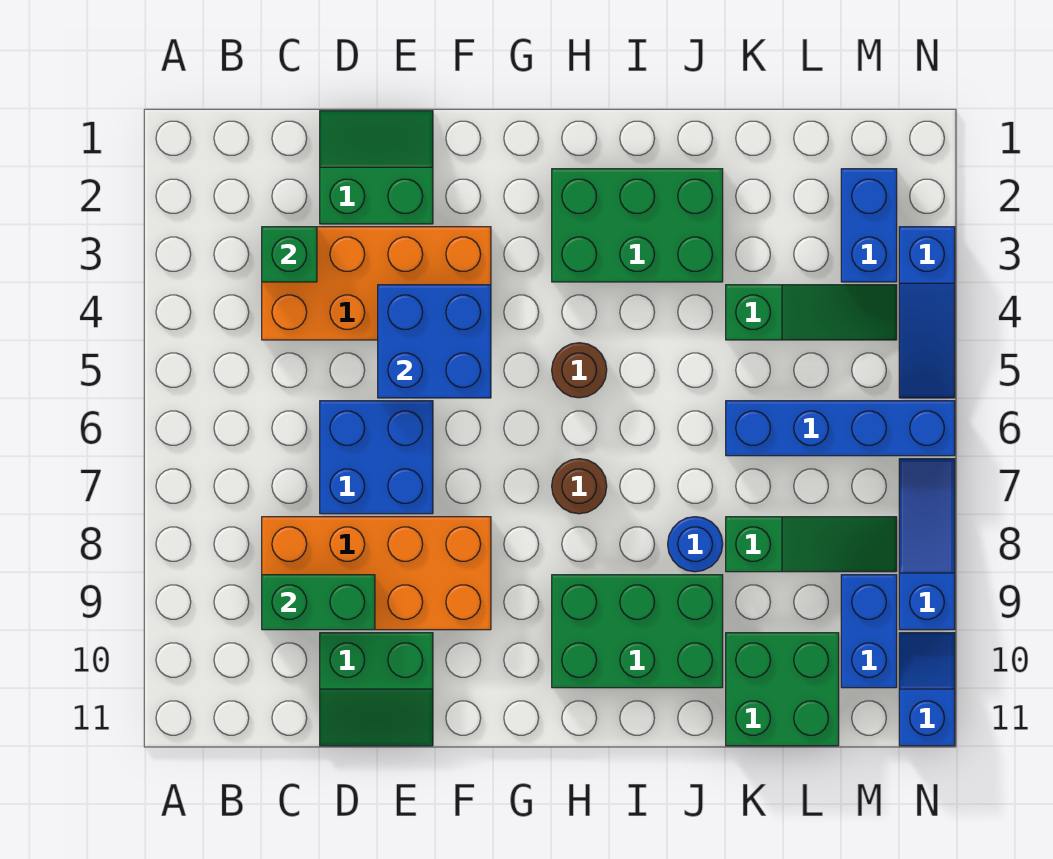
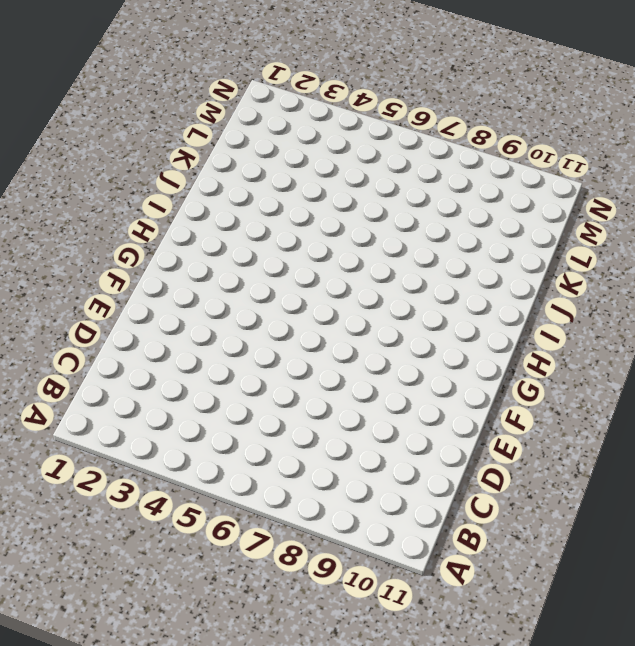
none -> orange brick C3:F4 level 1
none -> orange brick C8:F9 level 1
none -> green slope D1:E2 level 1 top 2

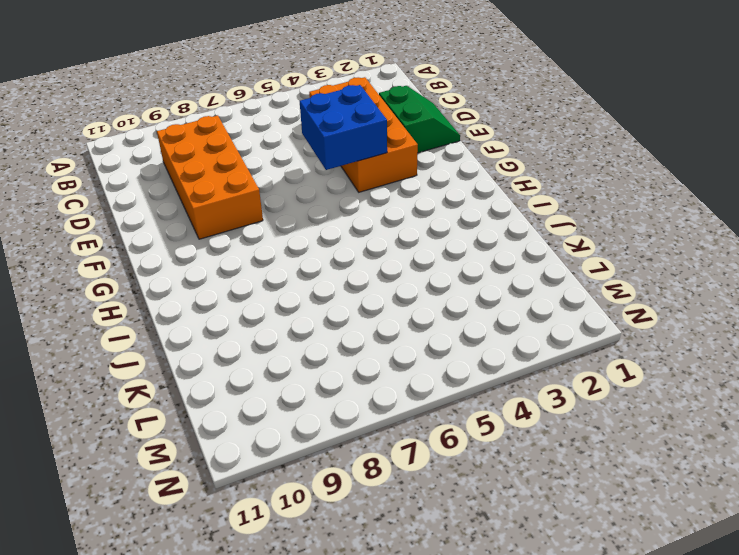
none -> blue brick D6:E7 level 1
none -> green slope D10:E11 level 1 top 10
none -> green brick H2:J3 level 1

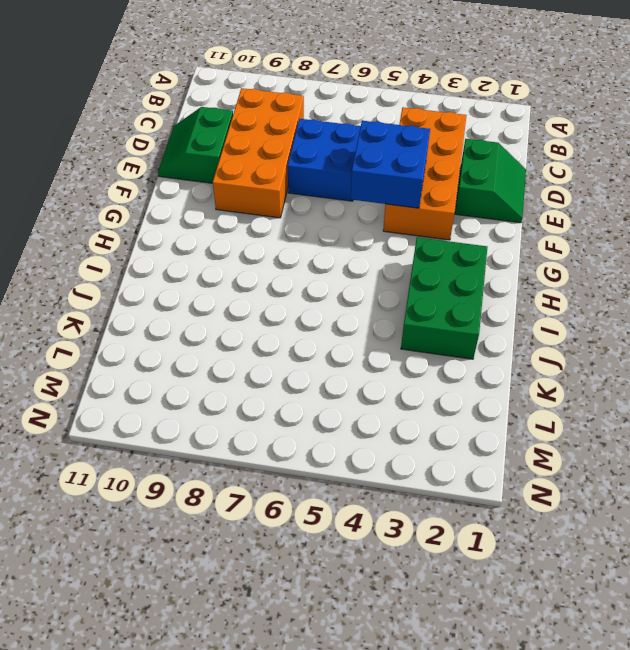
none -> brown round brick H5 level 1
none -> brown round brick H7 level 1
none -> green brick H9:J10 level 1

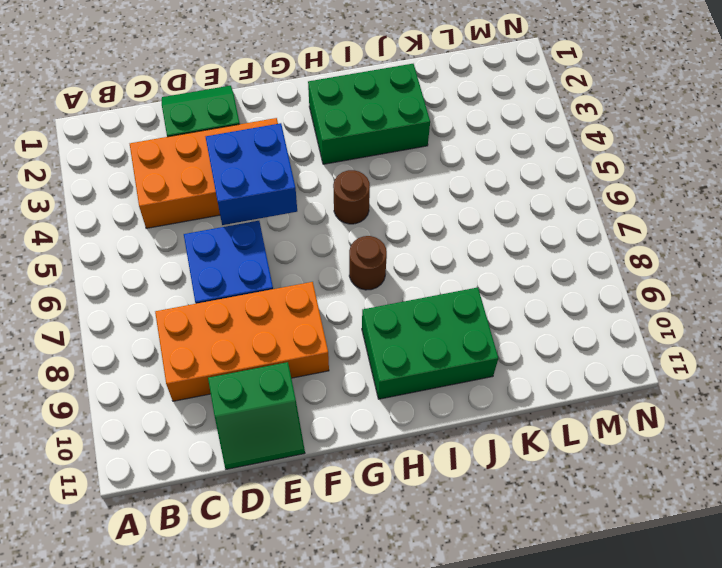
none -> blue round brick J8 level 1
none -> green slope K4:M4 level 1 top K
none -> blue brick K6:N6 level 1

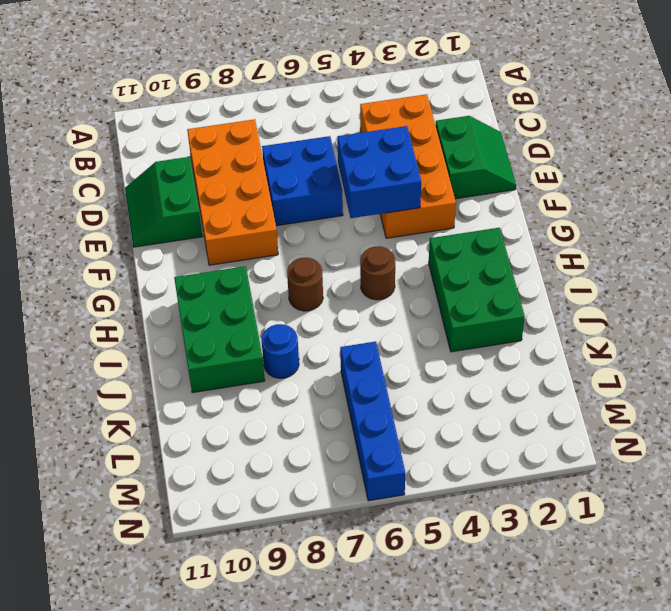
none -> green slope K4:M4 level 1 top K
none -> green slope K8:M8 level 1 top K
none -> green brick K10:L11 level 1

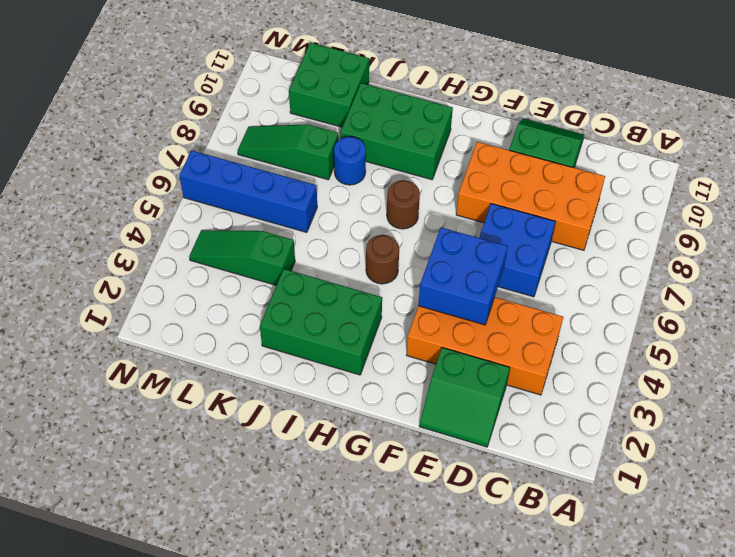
none -> blue brick M2:M3 level 1
none -> blue brick M9:M10 level 1
none -> blue slope N3:N5 level 1 top 3

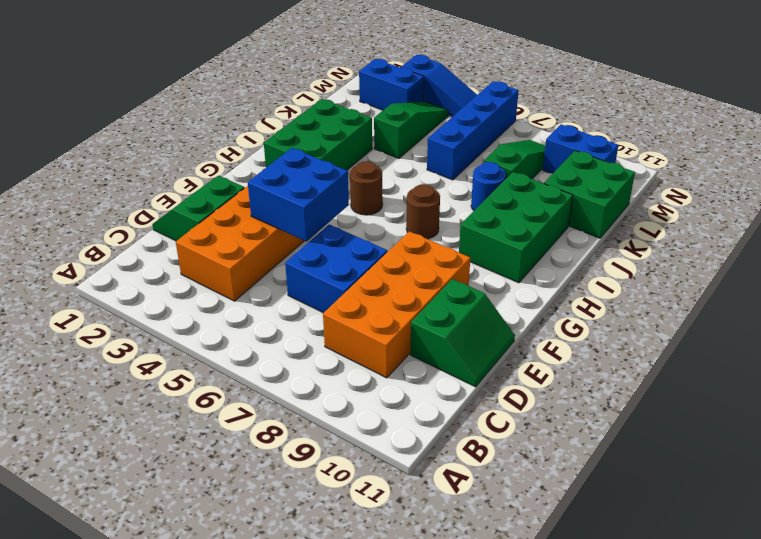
none -> blue slope N7:N9 level 1 top 9
none -> blue slope N10:N11 level 1 top 11
none -> green brick C3 level 2

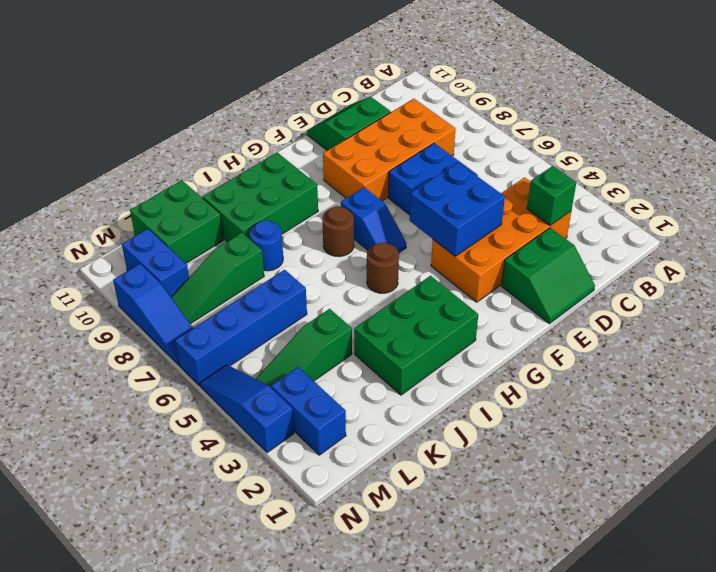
blue slope G6:G7 level 1 top 7 -> blue slope N10:N11 level 1 top 11
none -> green brick C9:D9 level 2

